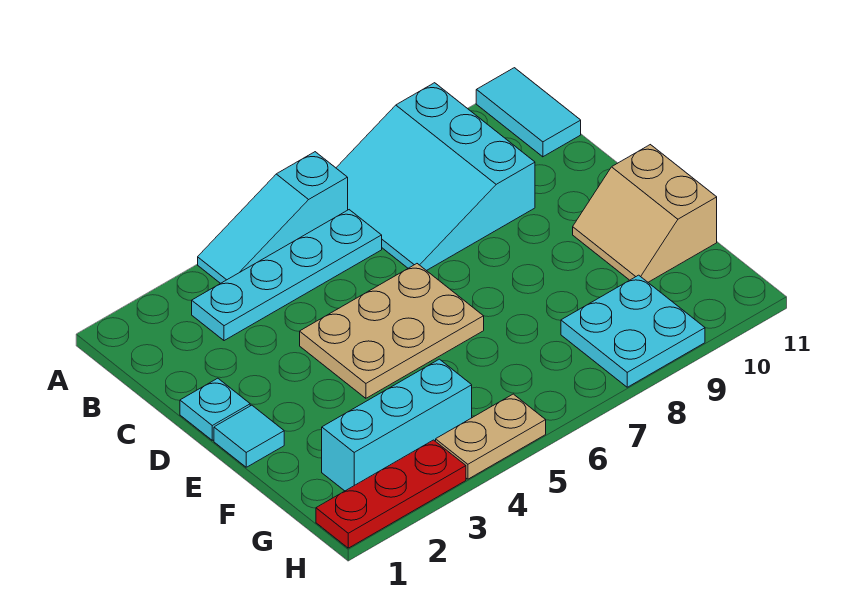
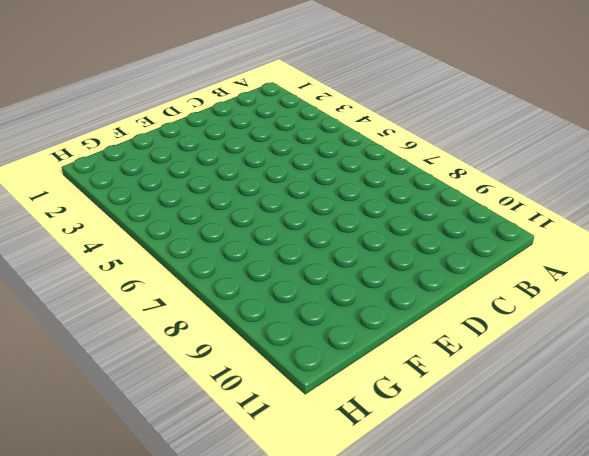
none -> cyan slope A4:A6 level 1 top 6
none -> cyan slope A7:C9 level 1 top 9
none -> cyan tile A11:B11 level 1

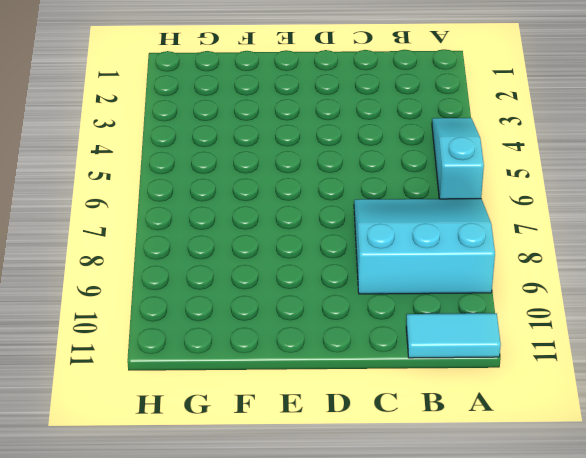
none -> cyan plate B3:B6 level 1
none -> cyan plate D1 level 1
none -> tan plate D4:E6 level 1

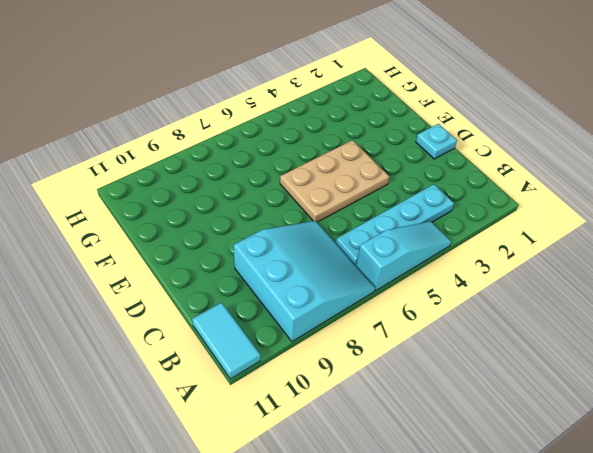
none -> cyan tile E1 level 1
none -> tan slope E10:F11 level 1 top 11
none -> cyan brick G2:G4 level 1

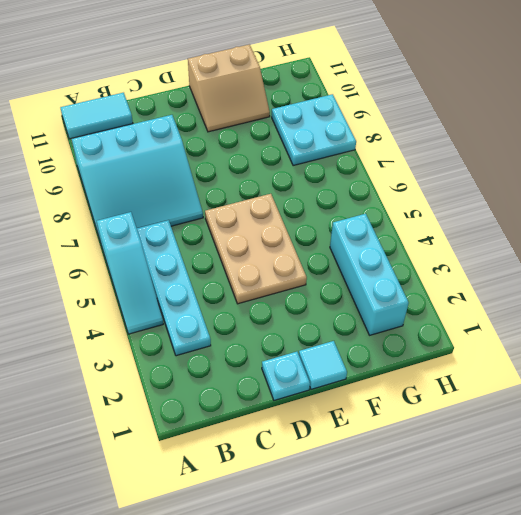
none -> red plate H1:H3 level 1
none -> tan plate H4:H5 level 1

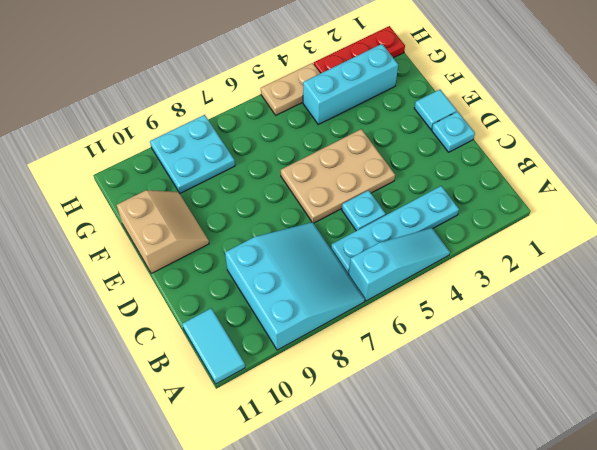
cyan plate C5 level 1 -> none

